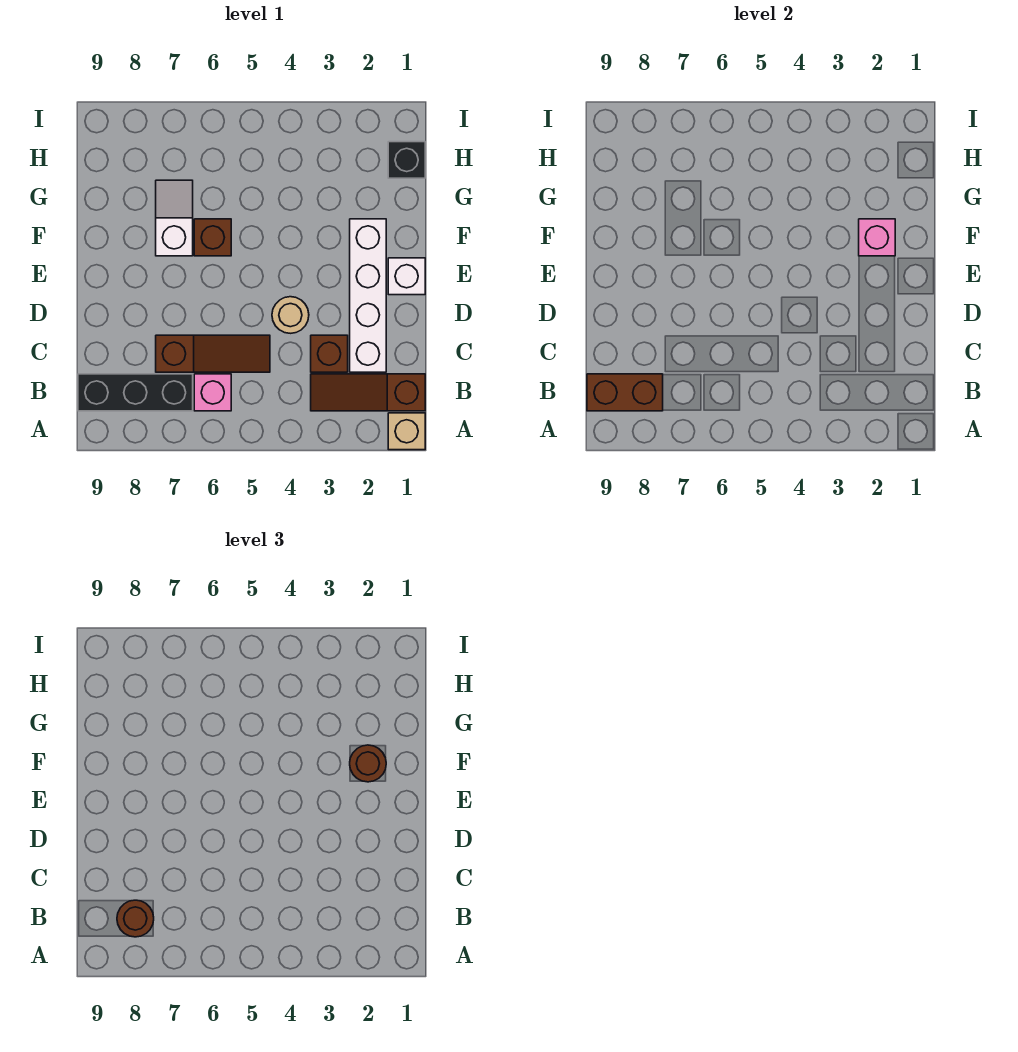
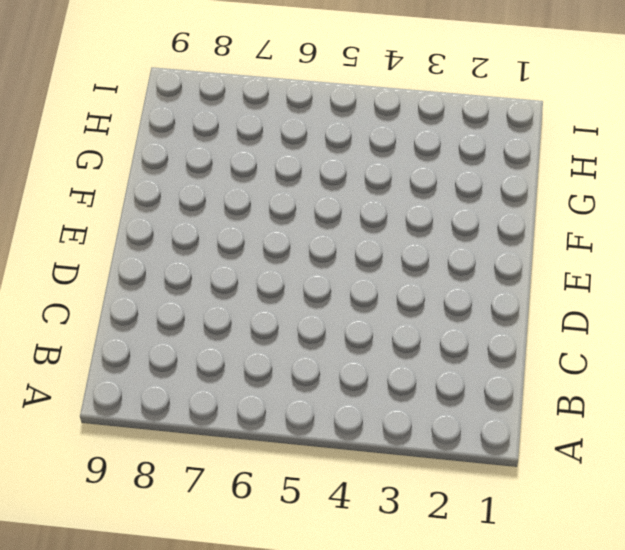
none -> tan brick A1 level 1
none -> brown slope B1:B3 level 1 top 1
none -> pink brick B6 level 1

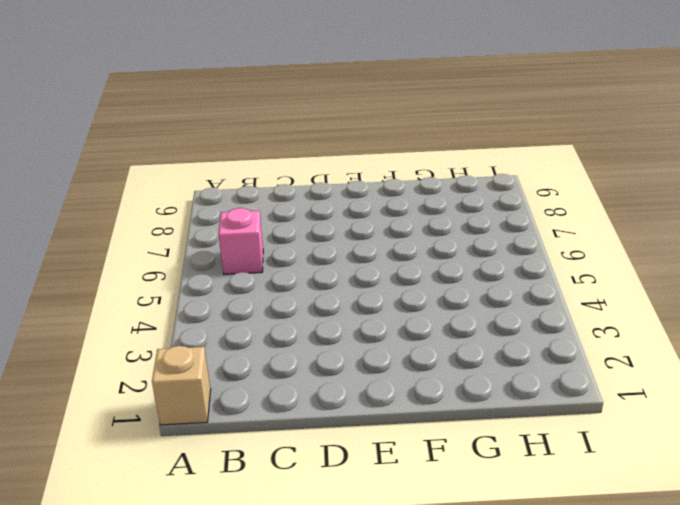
none -> brown slope B1:B3 level 1 top 1
none -> black brick B7:B9 level 1
none -> white brick C2:F2 level 1

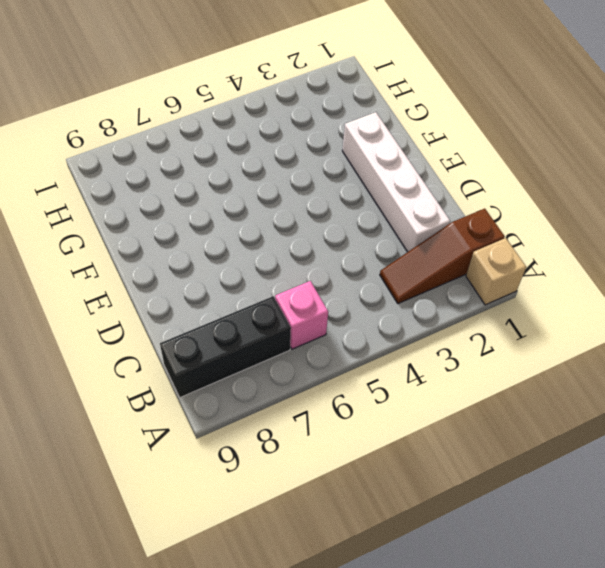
none -> brown brick C3 level 1
none -> brown slope C5:C7 level 1 top 7
none -> tan round brick D4 level 1

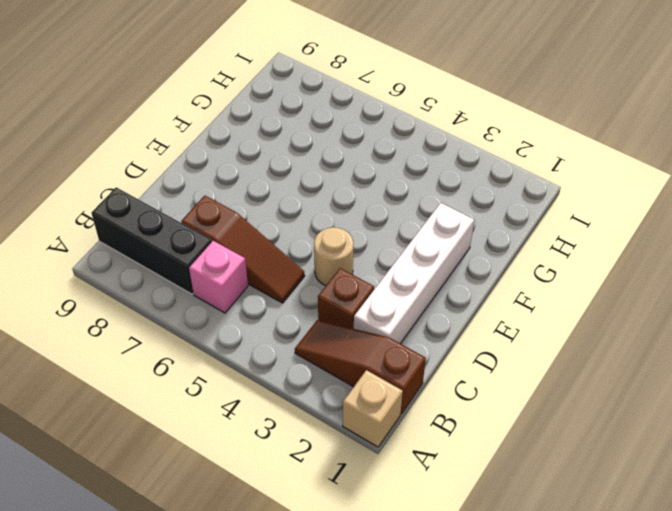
none -> white brick E1 level 1
none -> brown brick F6 level 1
none -> white slope F7:G7 level 1 top F

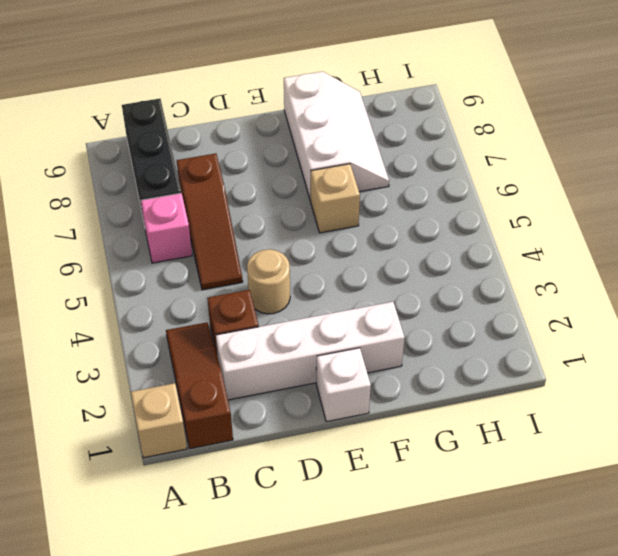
tan brick F6 level 1 -> brown brick F6 level 1
white slope F7:G9 level 1 top F -> white slope F7:G7 level 1 top F
none -> black brick H1 level 1
none -> brown brick B8:B9 level 2
none -> pink brick F2 level 2

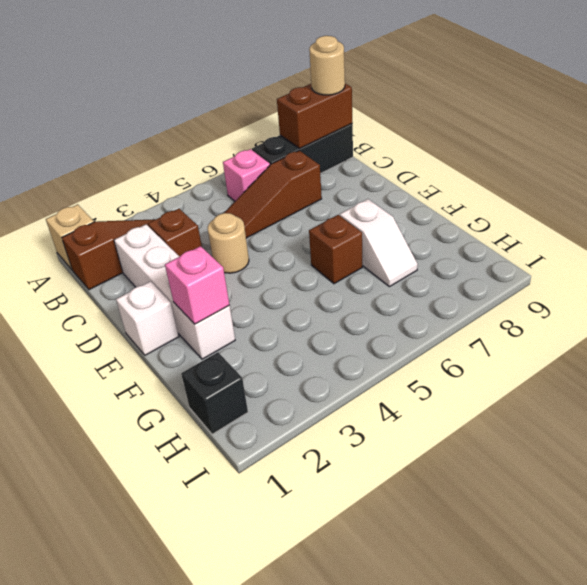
tan round brick B9 level 3 -> none
none -> brown round brick B8 level 3
none -> brown round brick F2 level 3

